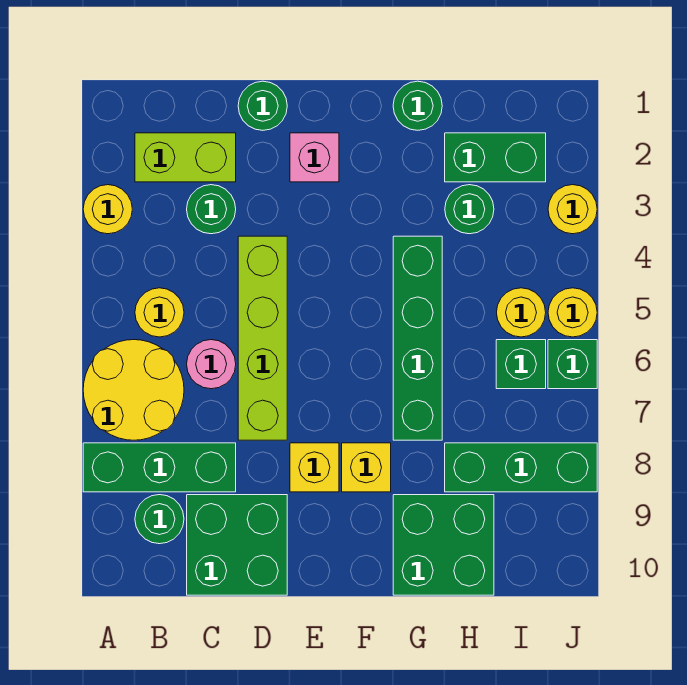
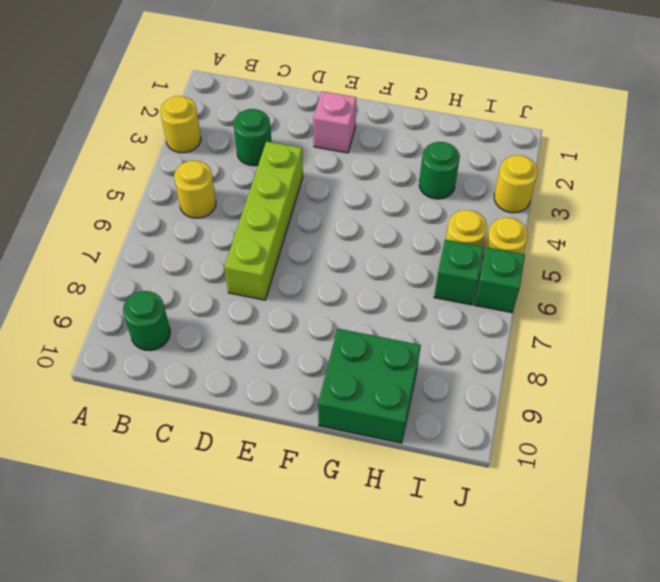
none -> yellow round brick A6:B7 level 1
none -> green brick A8:C8 level 1
none -> lime brick B2:C2 level 1

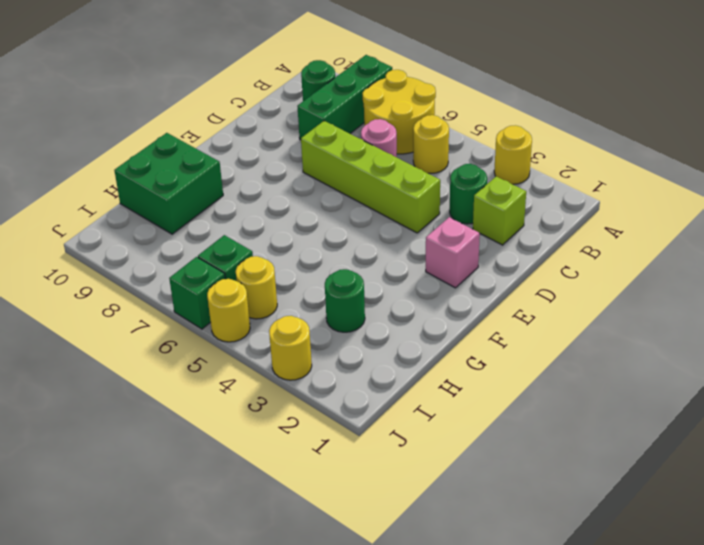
lime brick C2 level 1 -> lime brick B2:C2 level 1
none -> green brick C9:D10 level 1
none -> green round brick D1 level 1
none -> yellow brick E8 level 1

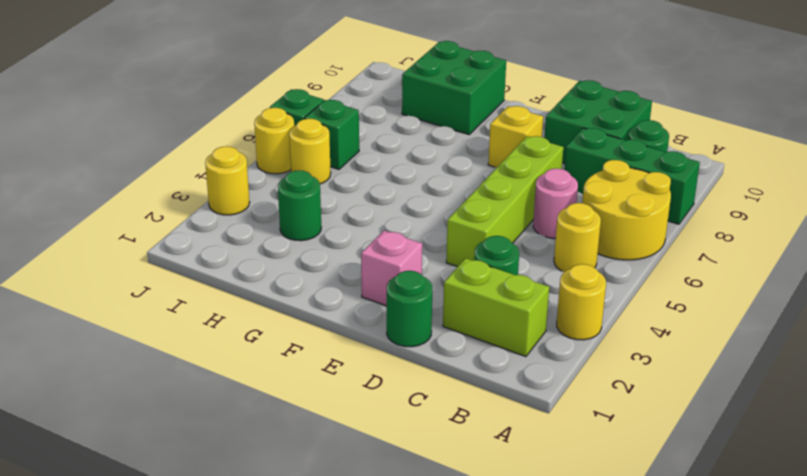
none -> yellow brick F8 level 1
none -> green round brick G1 level 1
none -> green brick G4:G7 level 1

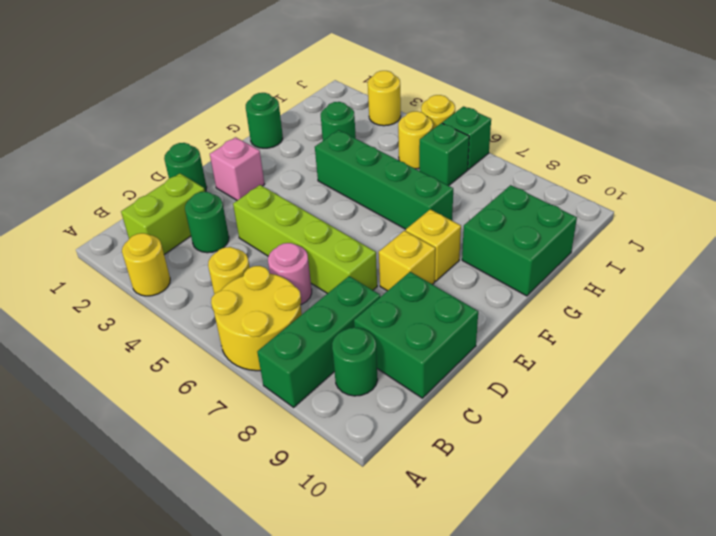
none -> green brick H2:I2 level 1
none -> green brick H8:J8 level 1

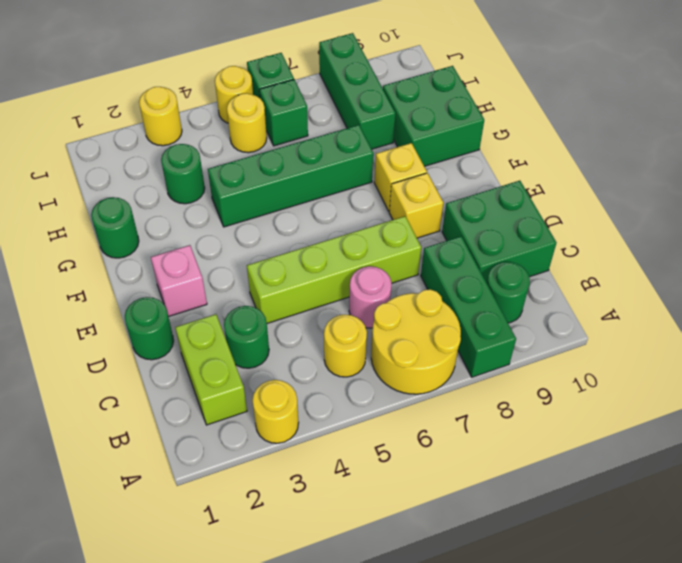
none -> green brick H2:I2 level 1

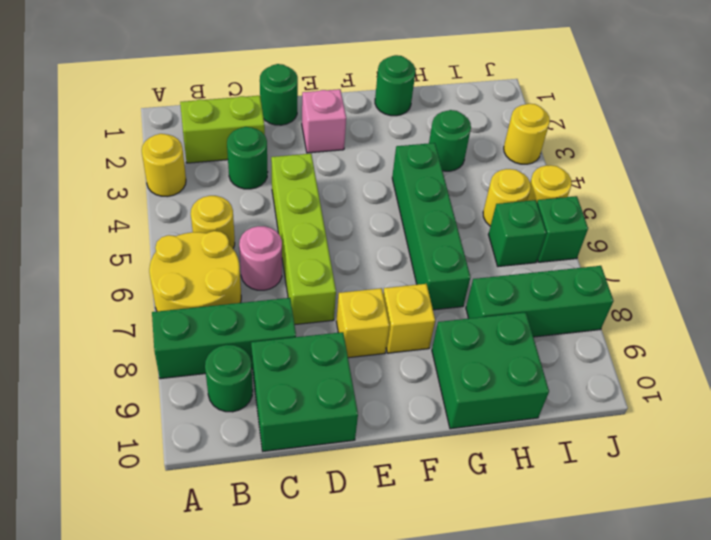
none -> green brick H2:I2 level 1

